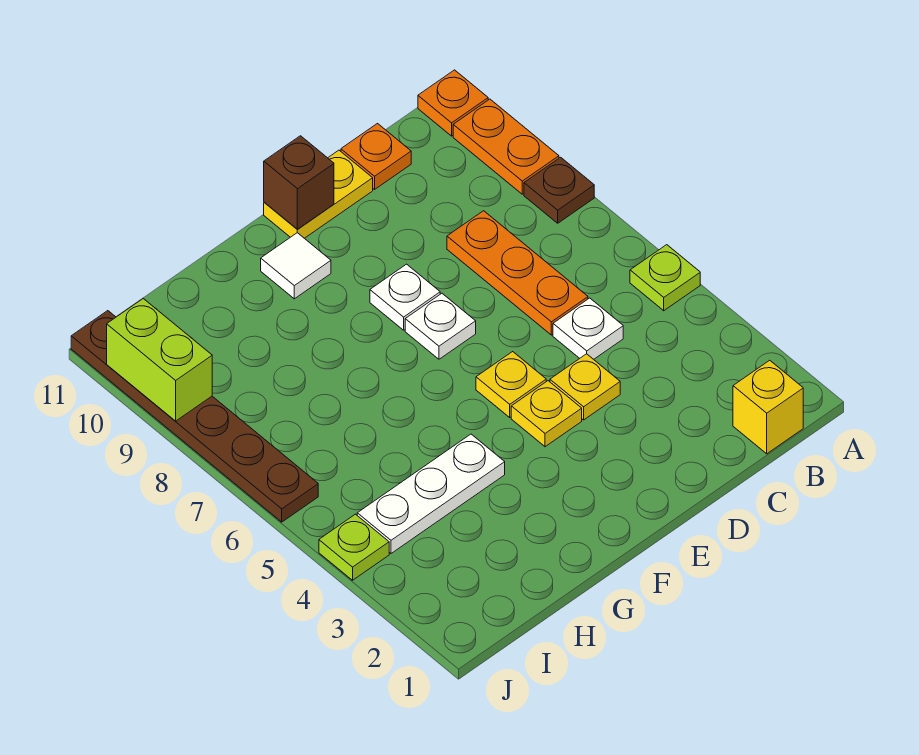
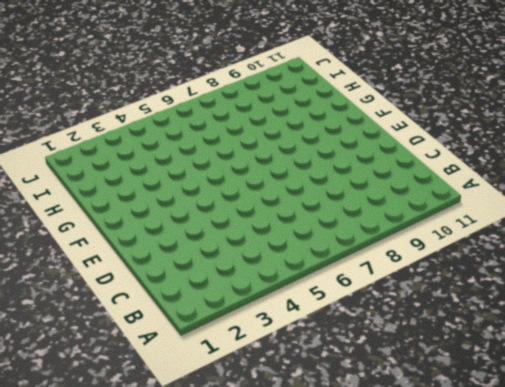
none -> lime plate A5 level 1
none -> brown plate A8 level 1
none -> orange plate A9:A10 level 1

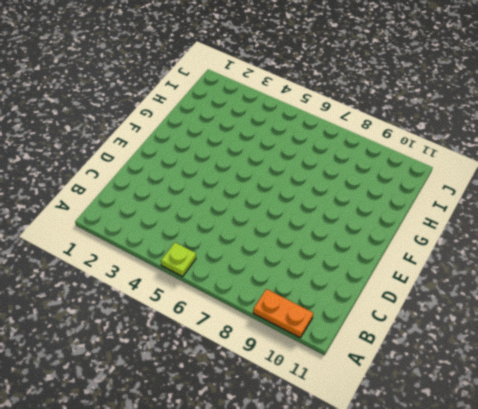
none -> brown plate A8 level 1
none -> orange plate A11 level 1
none -> yellow brick B1 level 1

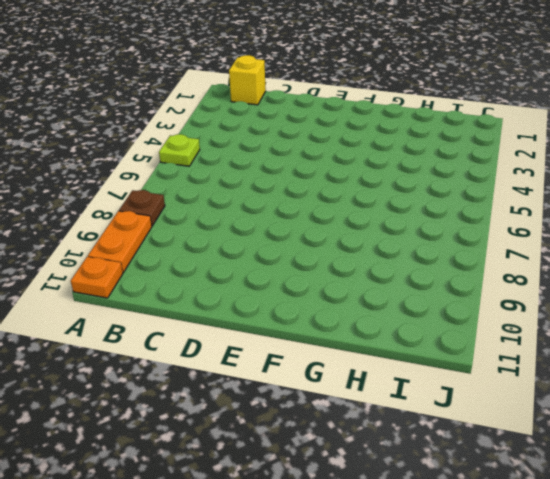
none -> white plate C5 level 1
none -> orange plate C6:C8 level 1
none -> orange plate C11 level 1

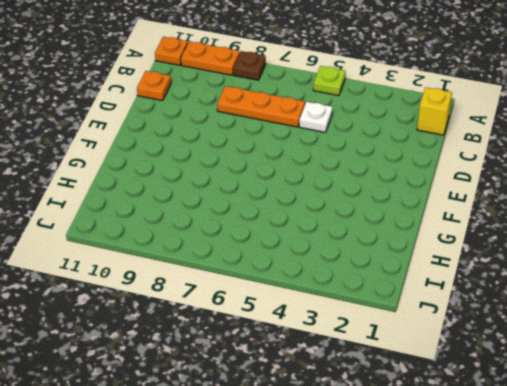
none -> yellow plate D4 level 1
none -> yellow plate D11:E11 level 1
none -> yellow plate E4 level 1

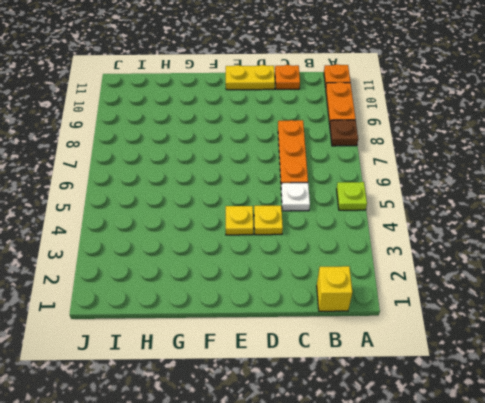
none -> yellow plate E5 level 1
none -> white plate E7 level 1
none -> white plate E8 level 1

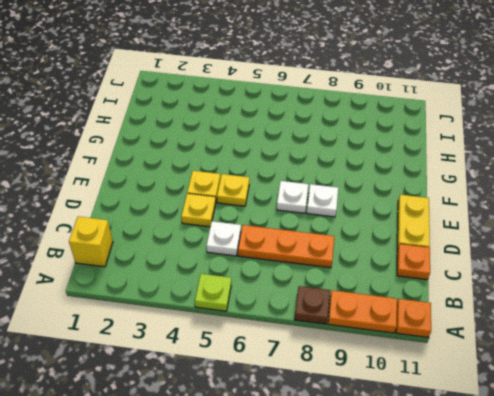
none -> white tile F10 level 1
none -> white plate G4:I4 level 1
none -> lime plate J4 level 1

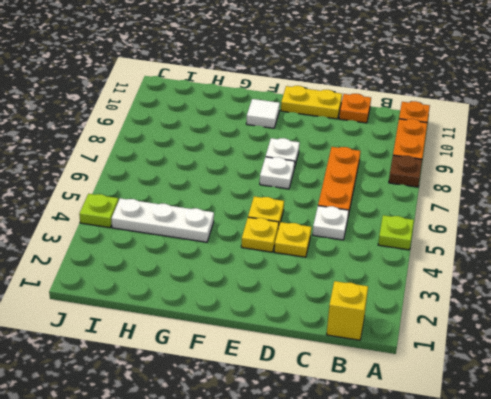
none -> brown plate J6:J11 level 1
none -> brown brick E11 level 2
none -> lime brick J9:J10 level 2

